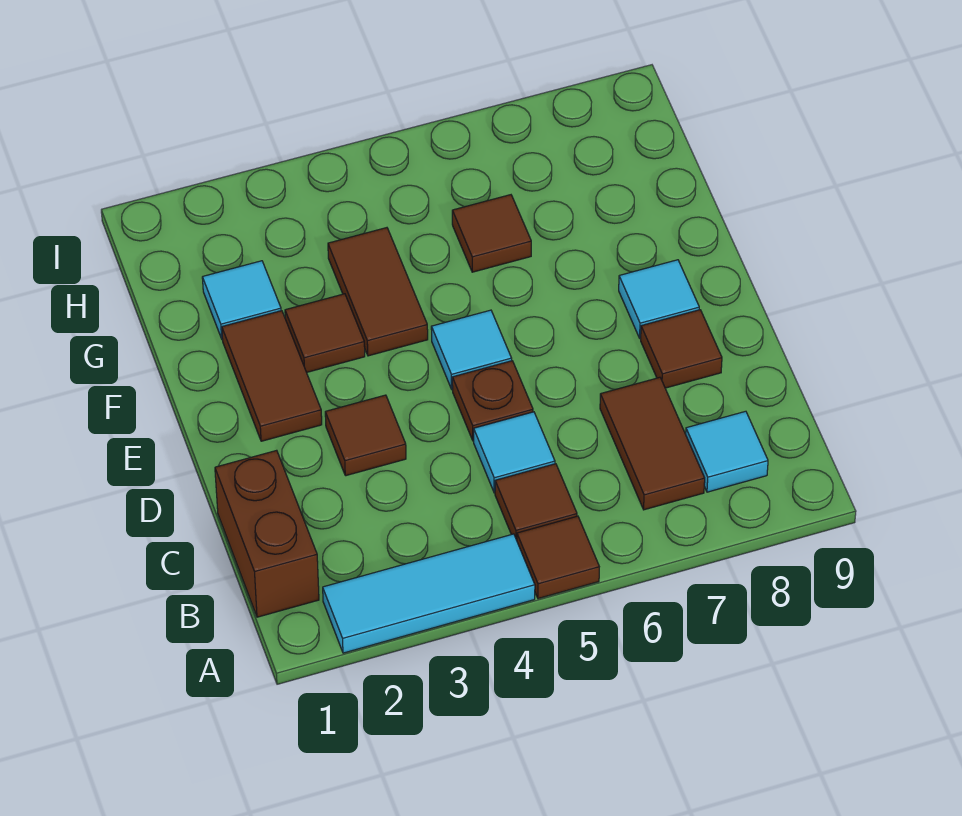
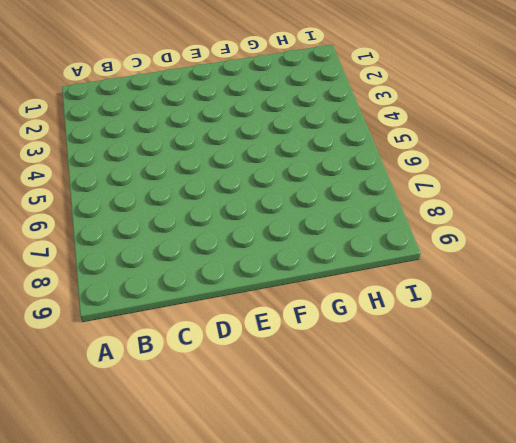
none -> cyan tile A2:A4 level 1
none -> brown tile A5 level 1
none -> brown brick B1:C1 level 1

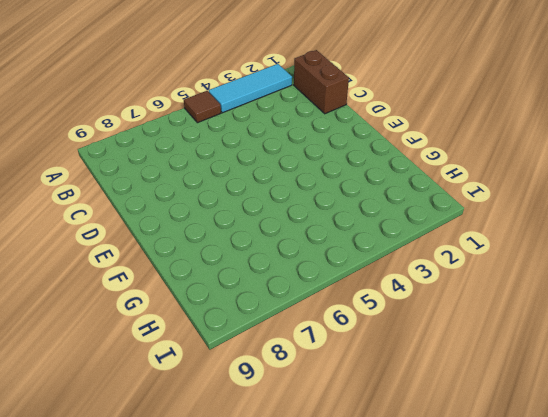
none -> brown tile B5 level 1
none -> brown tile B7:C7 level 1
none -> cyan tile B8 level 1

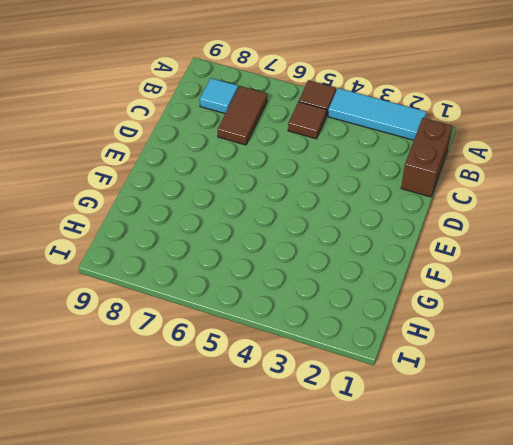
none -> cyan tile C5 level 1
none -> brown tile D3 level 1
none -> brown plate D5 level 1

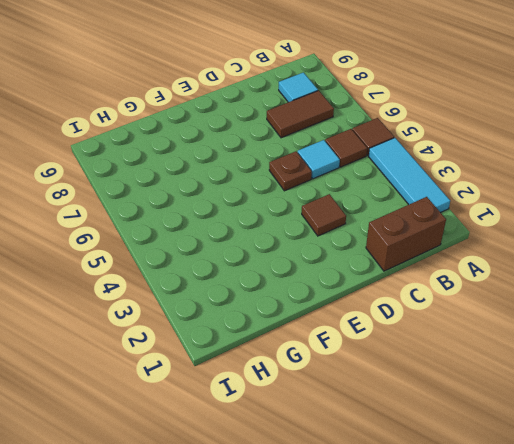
none -> brown tile D8 level 1
none -> brown tile E2:F2 level 1
none -> cyan tile E5 level 1

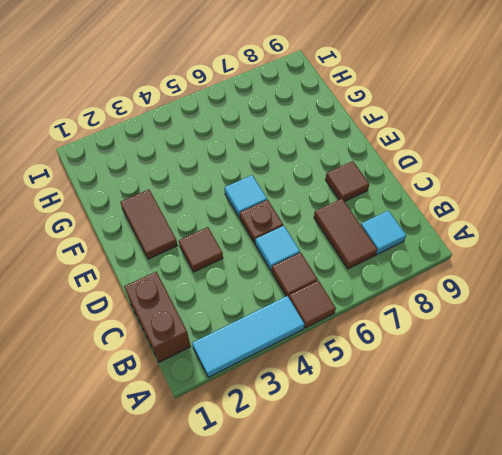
none -> cyan tile E8 level 1
none -> brown tile F3 level 1
none -> brown tile F4:G4 level 1

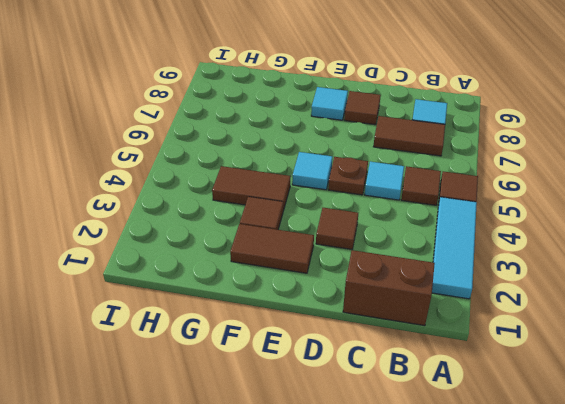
none -> cyan tile G2 level 1
none -> brown tile G6 level 1

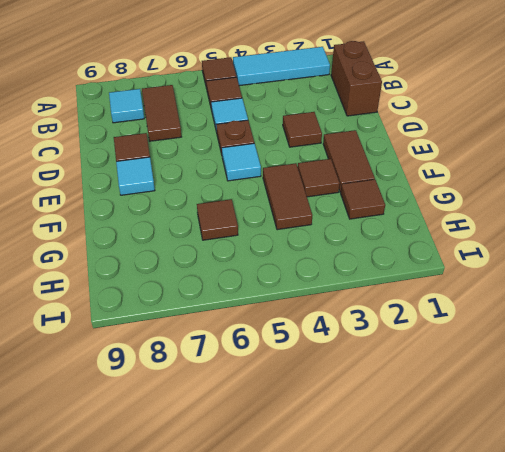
brown tile G2 level 1 -> cyan tile G2 level 1

